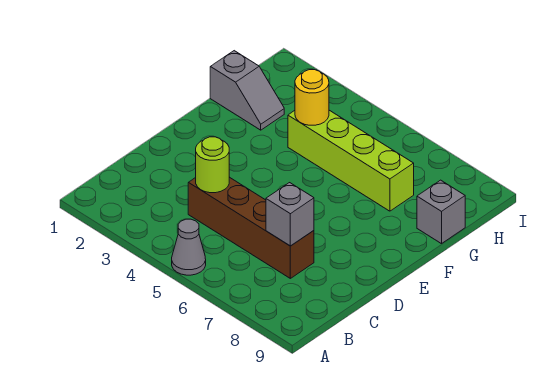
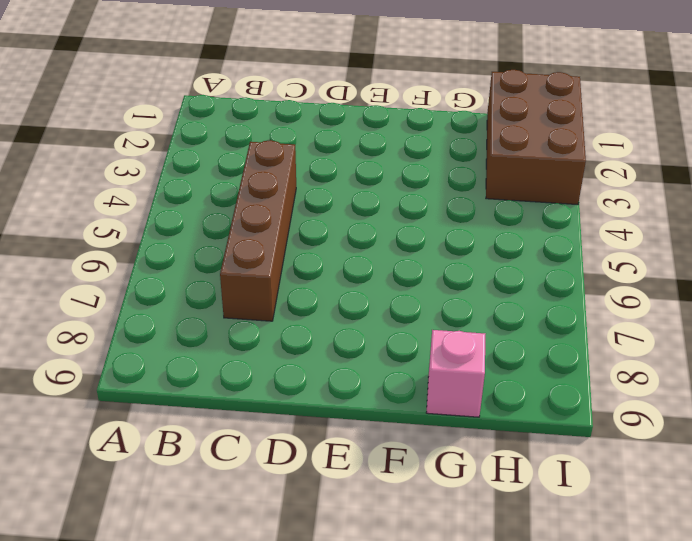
pink brick G9 level 1 -> grey brick G9 level 1
brown brick H1:I3 level 1 -> none
none -> grey cone A5 level 1
none -> grey slope G1:G2 level 1 top 1

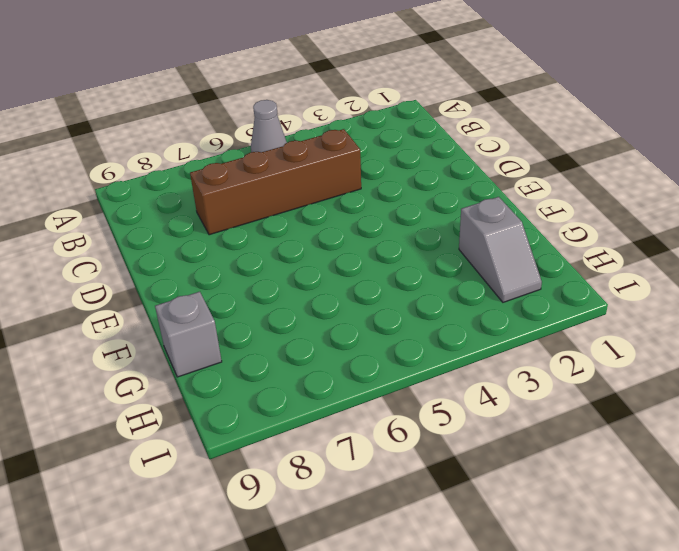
grey slope G2:H2 level 1 top G -> grey slope G1:G2 level 1 top 1
none -> lime brick G4:G7 level 1
none -> lime round brick C4 level 2

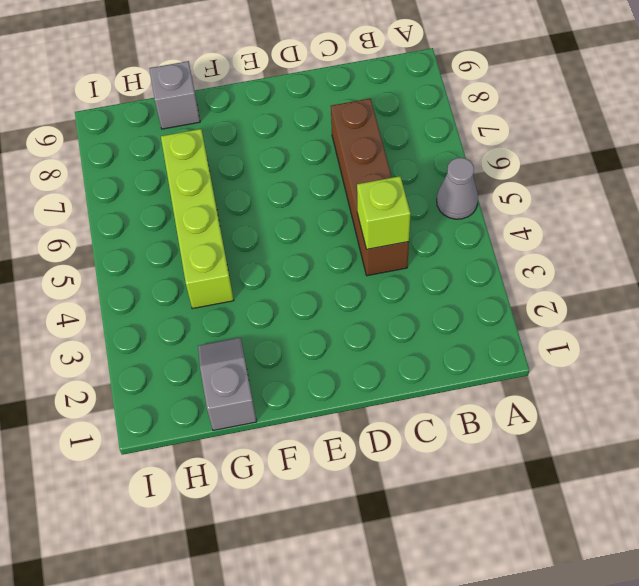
lime brick C4 level 2 -> lime round brick C4 level 2
none -> grey brick C7 level 2
none -> yellow round brick G4 level 2

